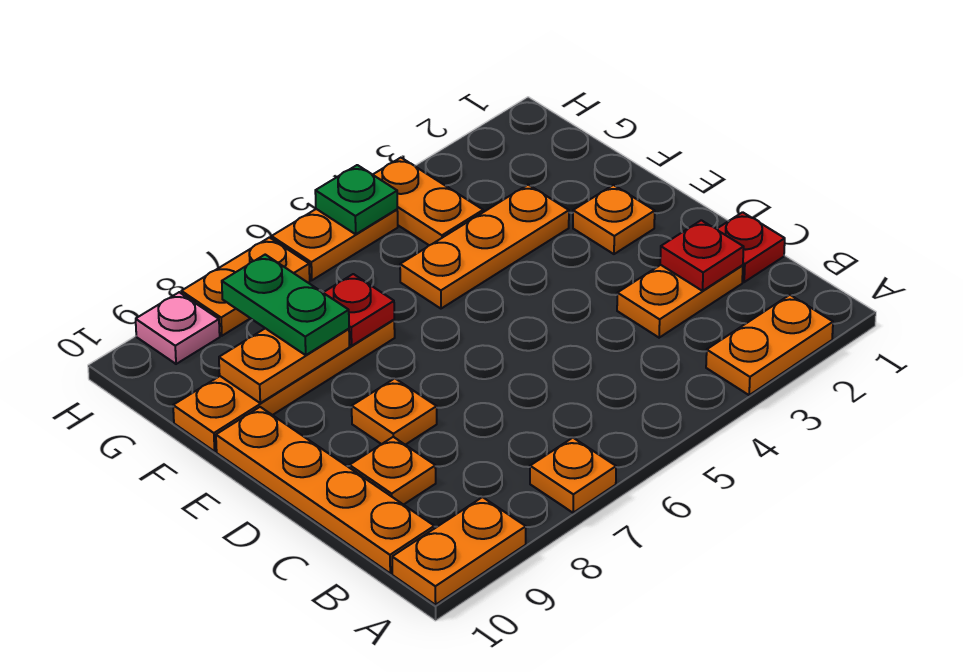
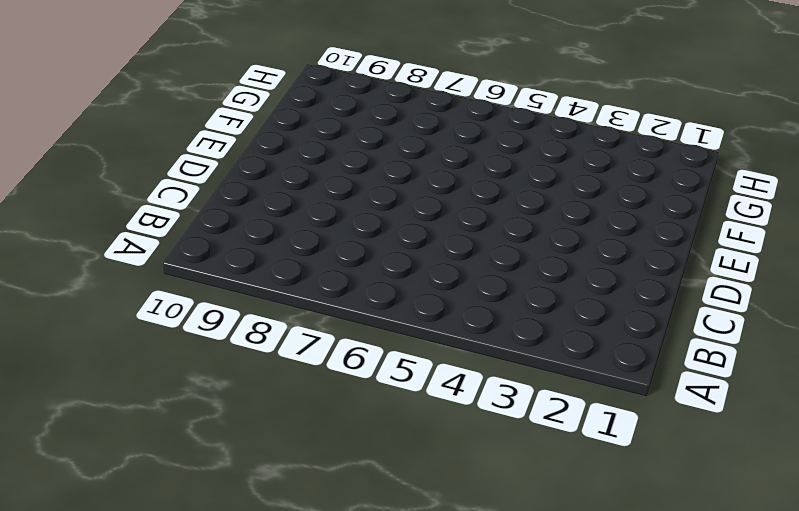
none -> orange plate A2:A3 level 1
none -> orange plate A7 level 1
none -> orange plate A9:A10 level 1

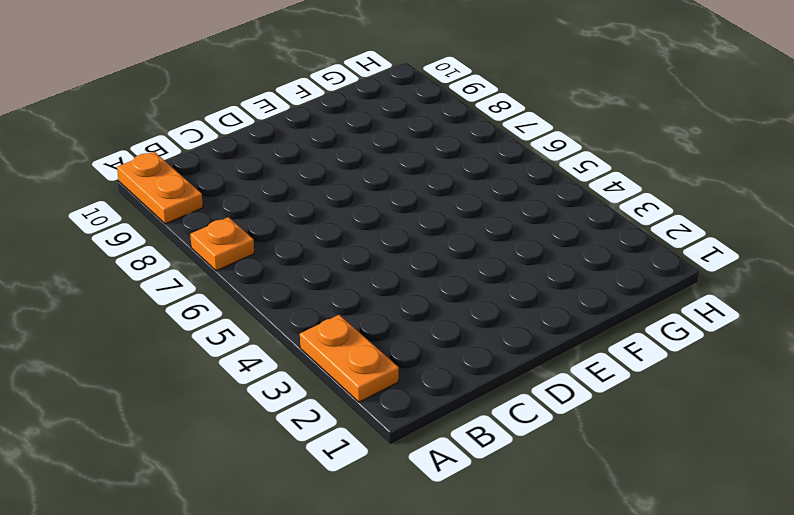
none -> orange plate B10:E10 level 1
none -> red plate C1 level 1
none -> orange plate C2:C3 level 1

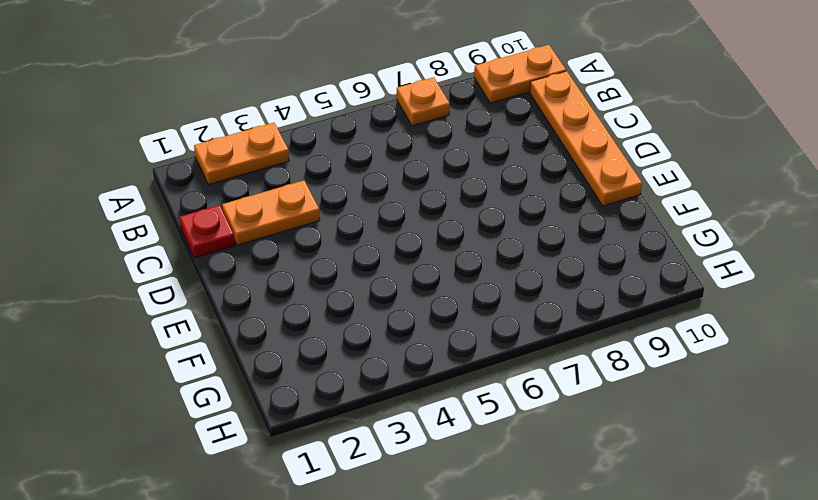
none -> orange plate C9 level 1
none -> orange plate D8 level 1
none -> orange plate E2 level 1

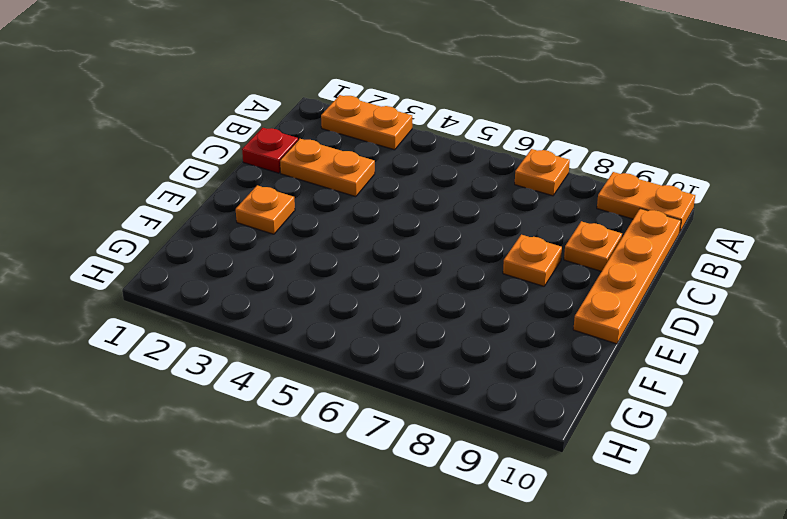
none -> orange plate F3:F5 level 1
none -> orange plate F7:F10 level 1
none -> orange plate G4:H4 level 1

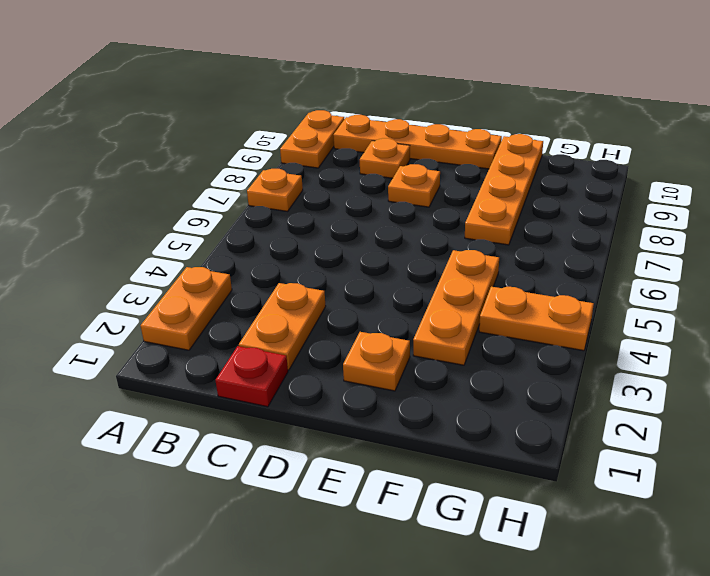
none -> orange plate H5:H6 level 1
none -> orange plate H7:H8 level 1
none -> pink plate H9 level 1

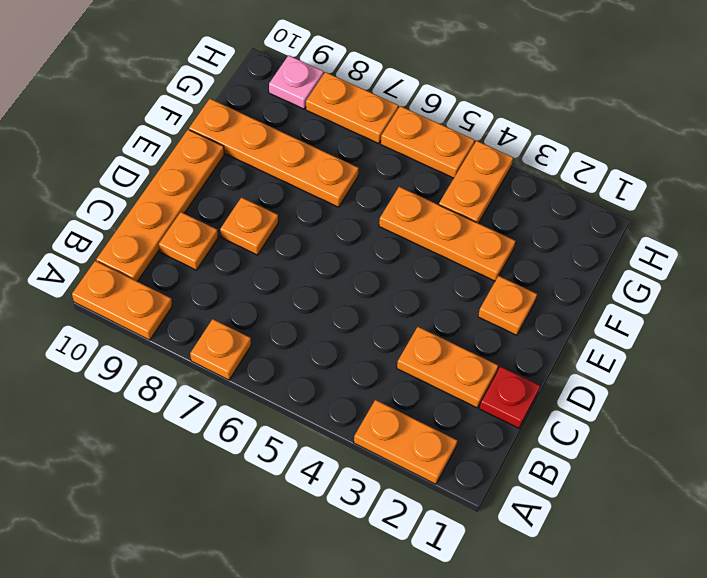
none -> red plate C2 level 2
none -> red plate F7 level 2
none -> orange plate F8:F9 level 2

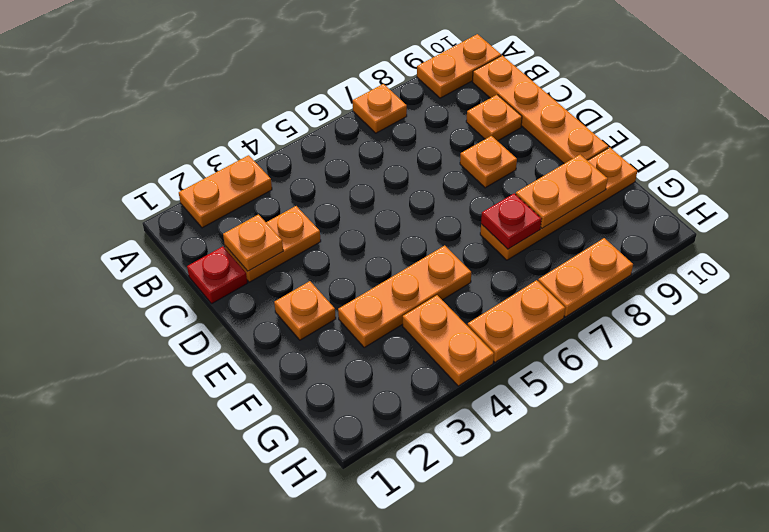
orange plate C2 level 2 -> red plate C2 level 2
none -> pink plate H9 level 1
none -> green plate H5 level 2
none -> green plate F8:G8 level 3

